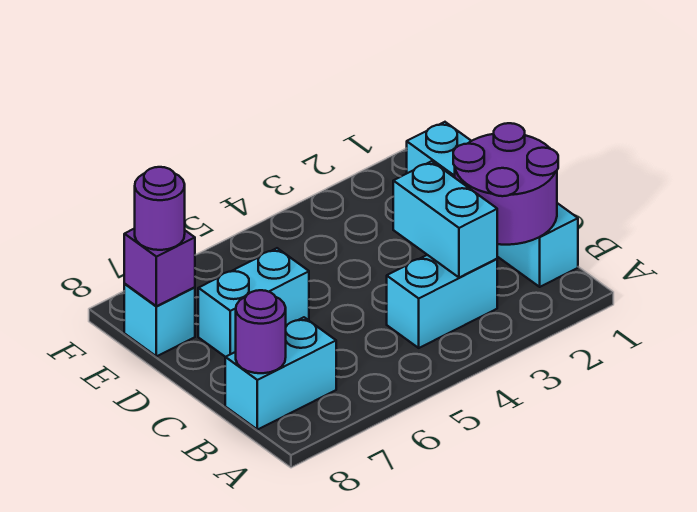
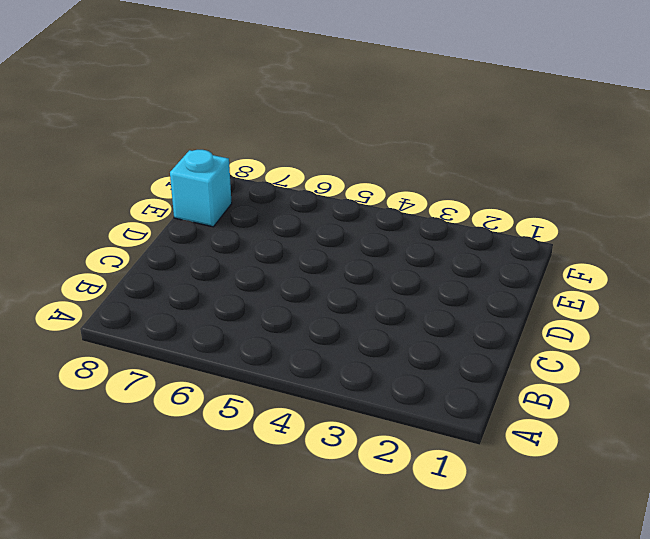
none -> cyan brick B1:E1 level 1
none -> cyan brick B3:B4 level 1

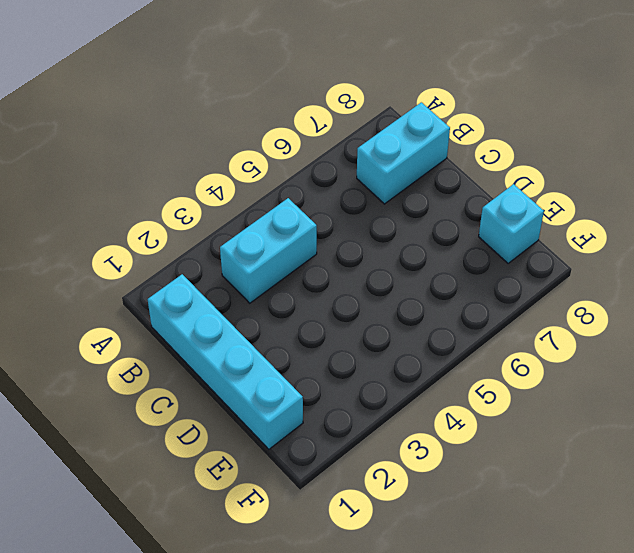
none -> cyan brick D6:D7 level 1
none -> purple round brick B1:C2 level 2

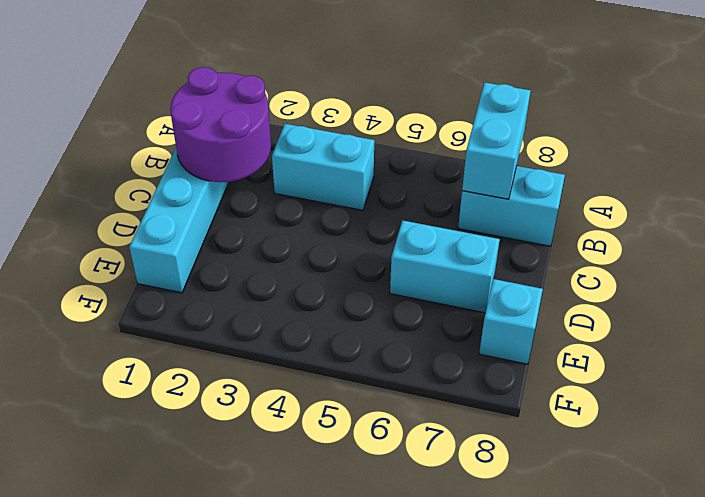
cyan brick A7:B7 level 2 -> cyan brick B3:C3 level 2
none -> purple round brick B8 level 2
none -> purple brick E8 level 2

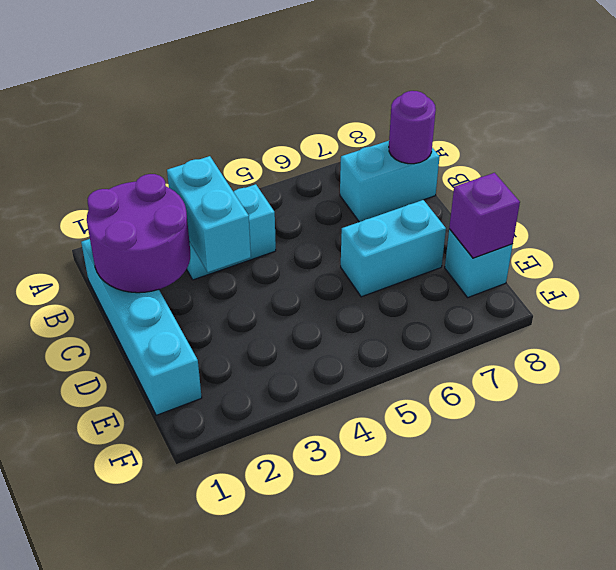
none -> purple round brick E8 level 3

